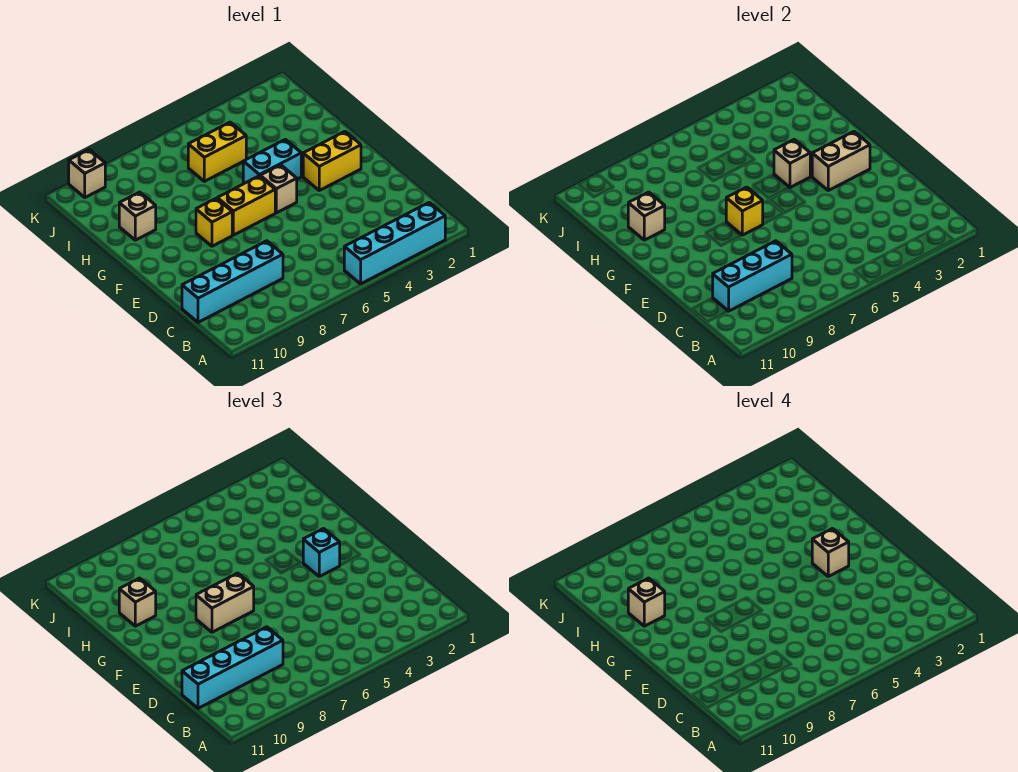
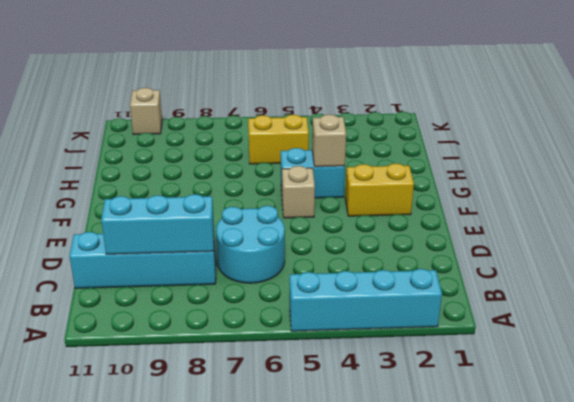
cyan round brick C6:D7 level 1 -> none
none -> yellow brick F6:F7 level 1
none -> yellow brick F8 level 1
none -> tan brick H10 level 1

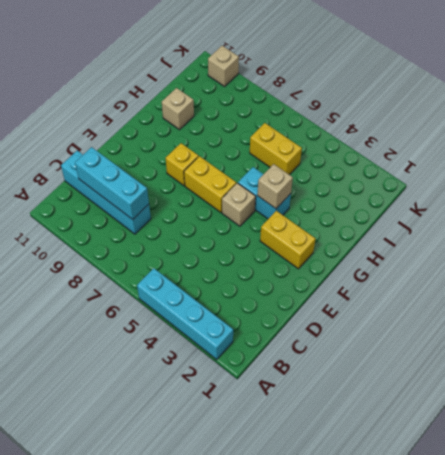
none -> tan brick F2:F3 level 2
none -> yellow brick F7 level 2
none -> tan brick H10 level 2

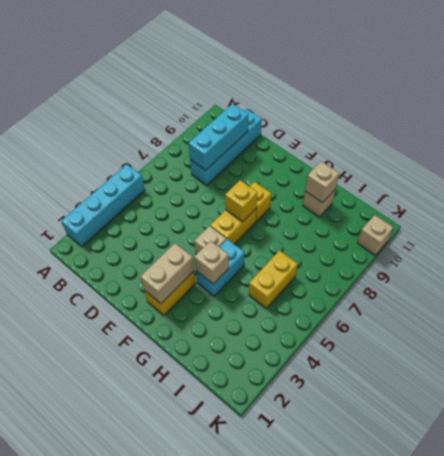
none -> cyan brick C8:C11 level 3
none -> cyan brick F3 level 3
none -> tan brick F7:F8 level 3

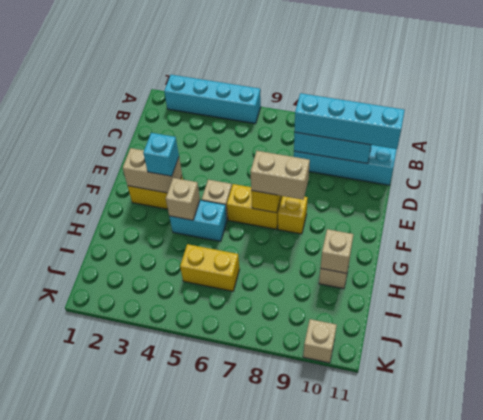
none -> tan brick H10 level 3
none -> tan brick F3 level 4
none -> tan brick H10 level 4

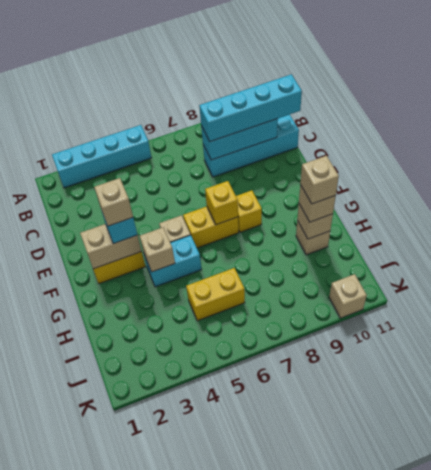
none -> tan brick F7:F8 level 3

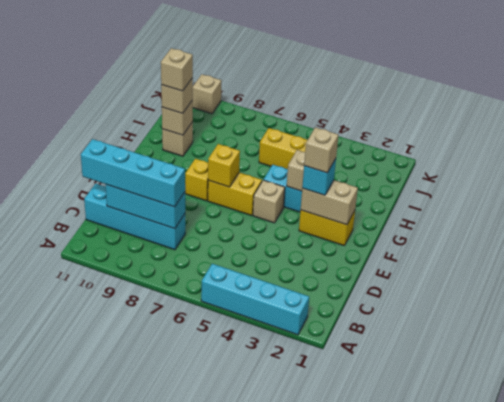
none -> tan brick F7:F8 level 3

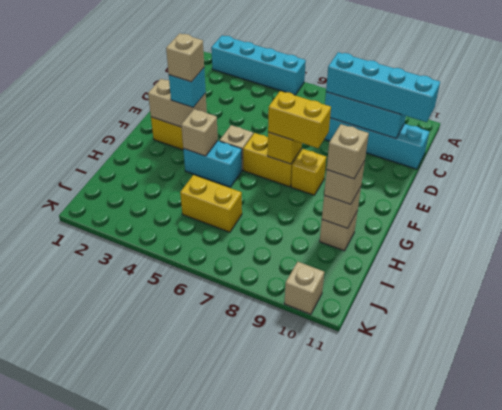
yellow brick F7:F8 level 3 -> tan brick F7:F8 level 3

